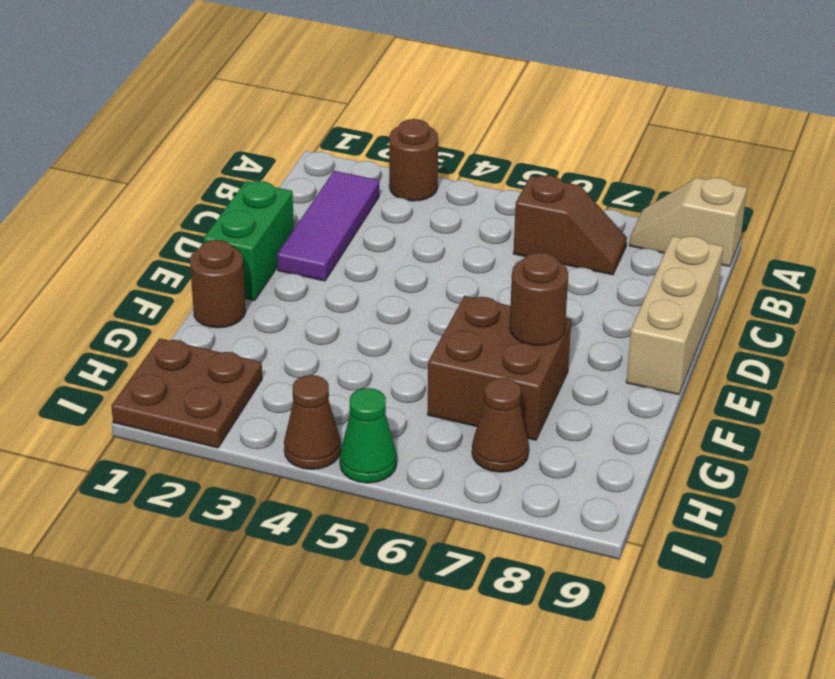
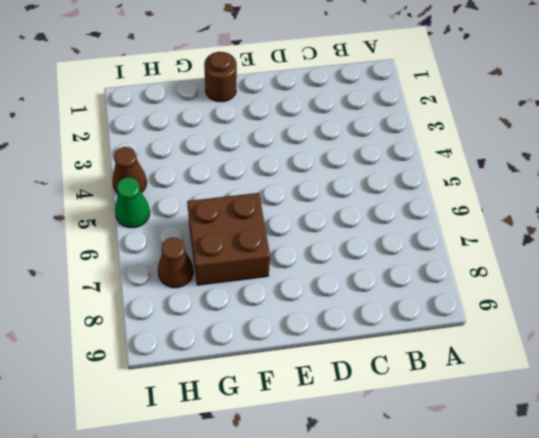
none -> brown round brick A3 level 1
none -> tan slope A8:A9 level 1 top 9
none -> purple tile B2:D2 level 1

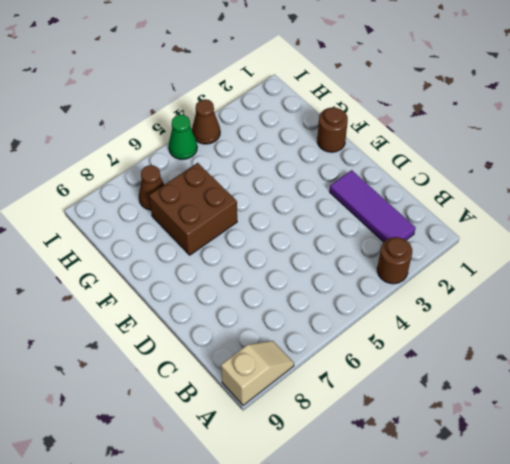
none -> brown slope B6:B7 level 1 top 6
none -> tan brick C9:E9 level 1
none -> green brick D1:E1 level 1

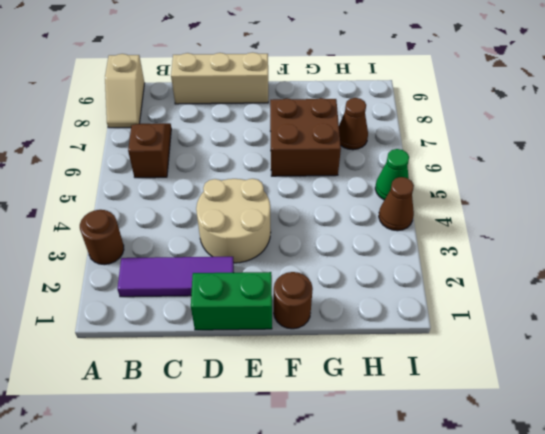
tan round brick D3:E4 level 1 -> none
none -> brown plate H1:I2 level 1
none -> brown round brick F7 level 2

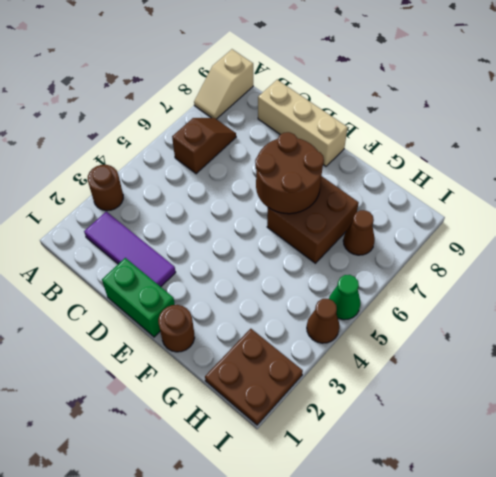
brown round brick E6:F7 level 2 -> brown round brick F7 level 2

